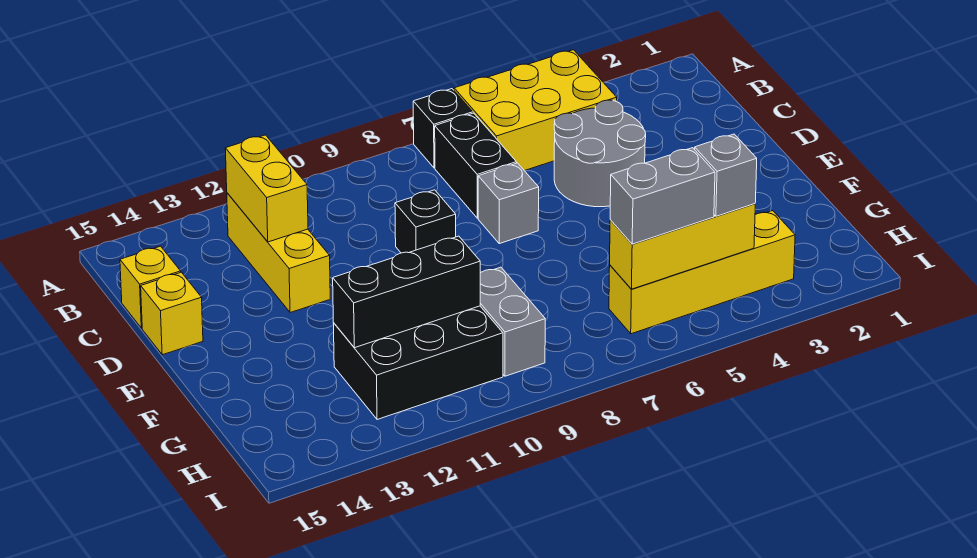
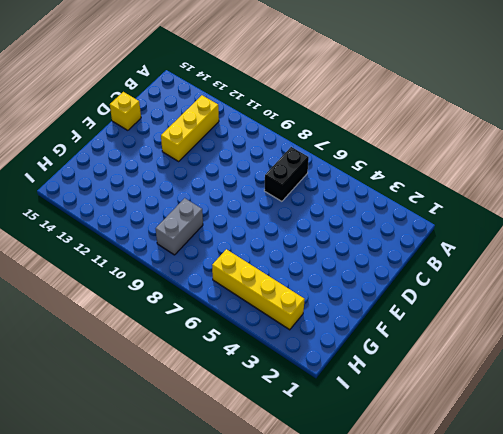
none -> yellow brick A4:B6 level 1
none -> black brick A7 level 1
none -> grey round brick C4:D5 level 1

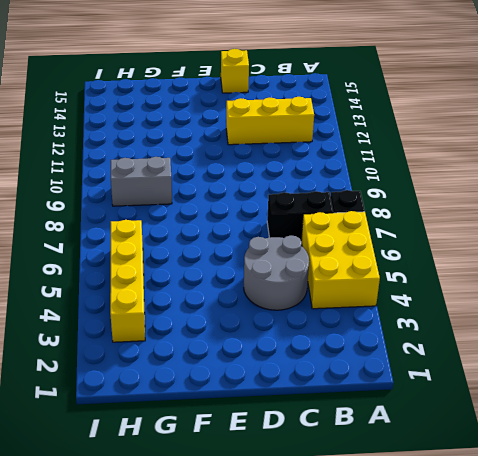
none -> yellow brick C15 level 1
none -> grey brick D7 level 1
none -> black brick D9 level 1

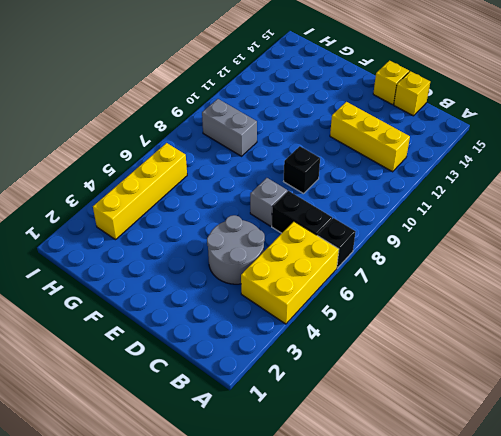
none -> black brick G10:H12 level 1
none -> yellow brick B12:C12 level 2
none -> black brick G10:G12 level 2

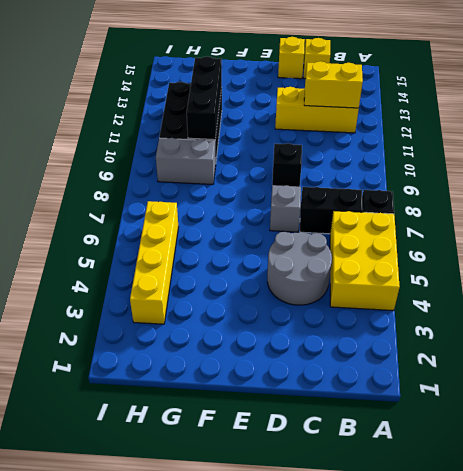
none -> yellow brick H4:H6 level 2
none -> grey brick H4 level 3
none -> grey brick H5:H6 level 3

